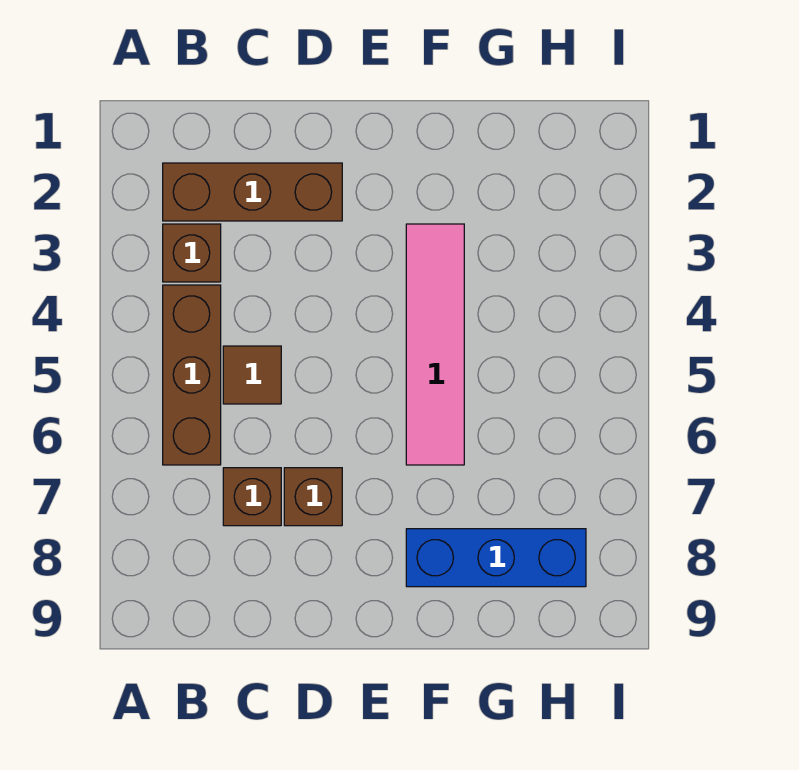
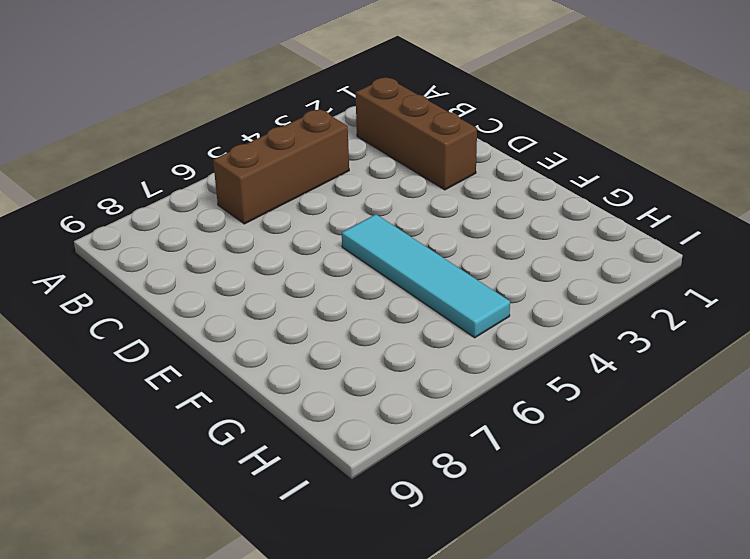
cyan tile E5:H5 level 1 -> pink tile F3:F6 level 1
none -> brown brick B3 level 1
none -> brown tile C5 level 1

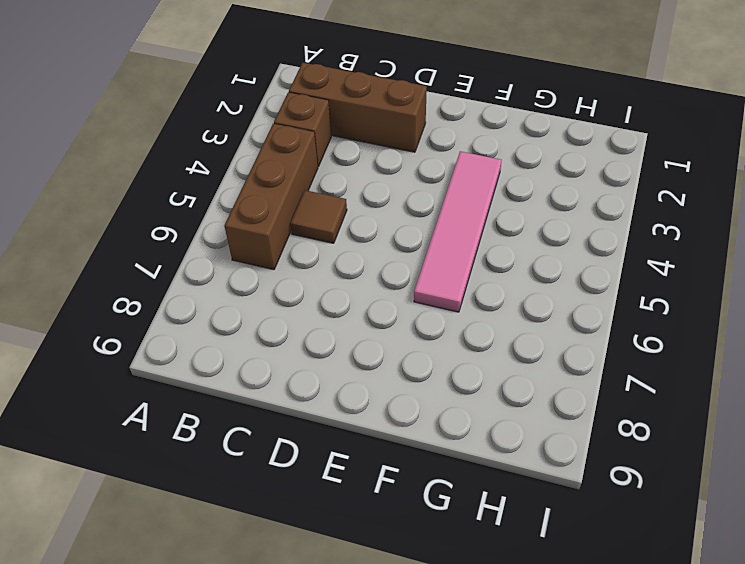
none -> brown brick C7 level 1
none -> brown brick D7 level 1

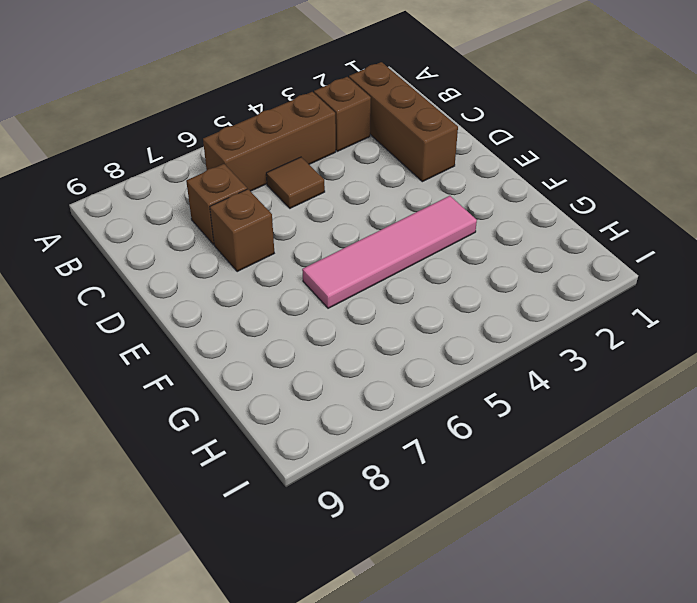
none -> blue brick F8:H8 level 1

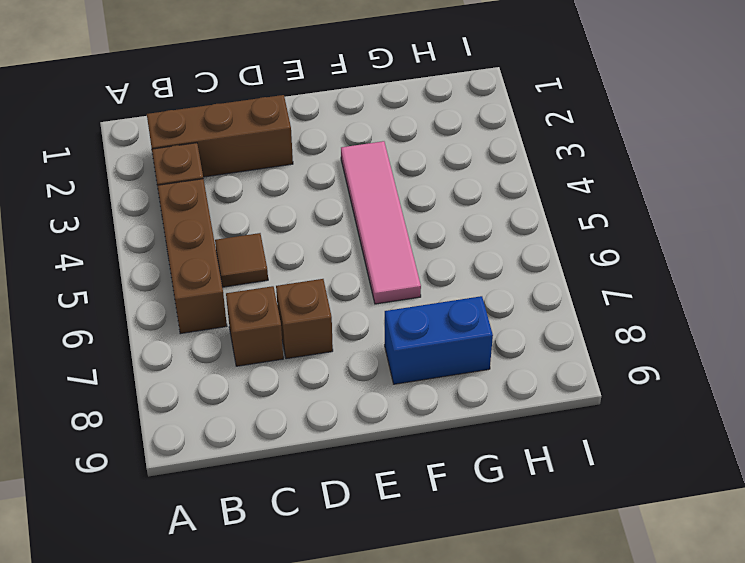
blue brick F8:G8 level 1 -> blue brick F8:H8 level 1

